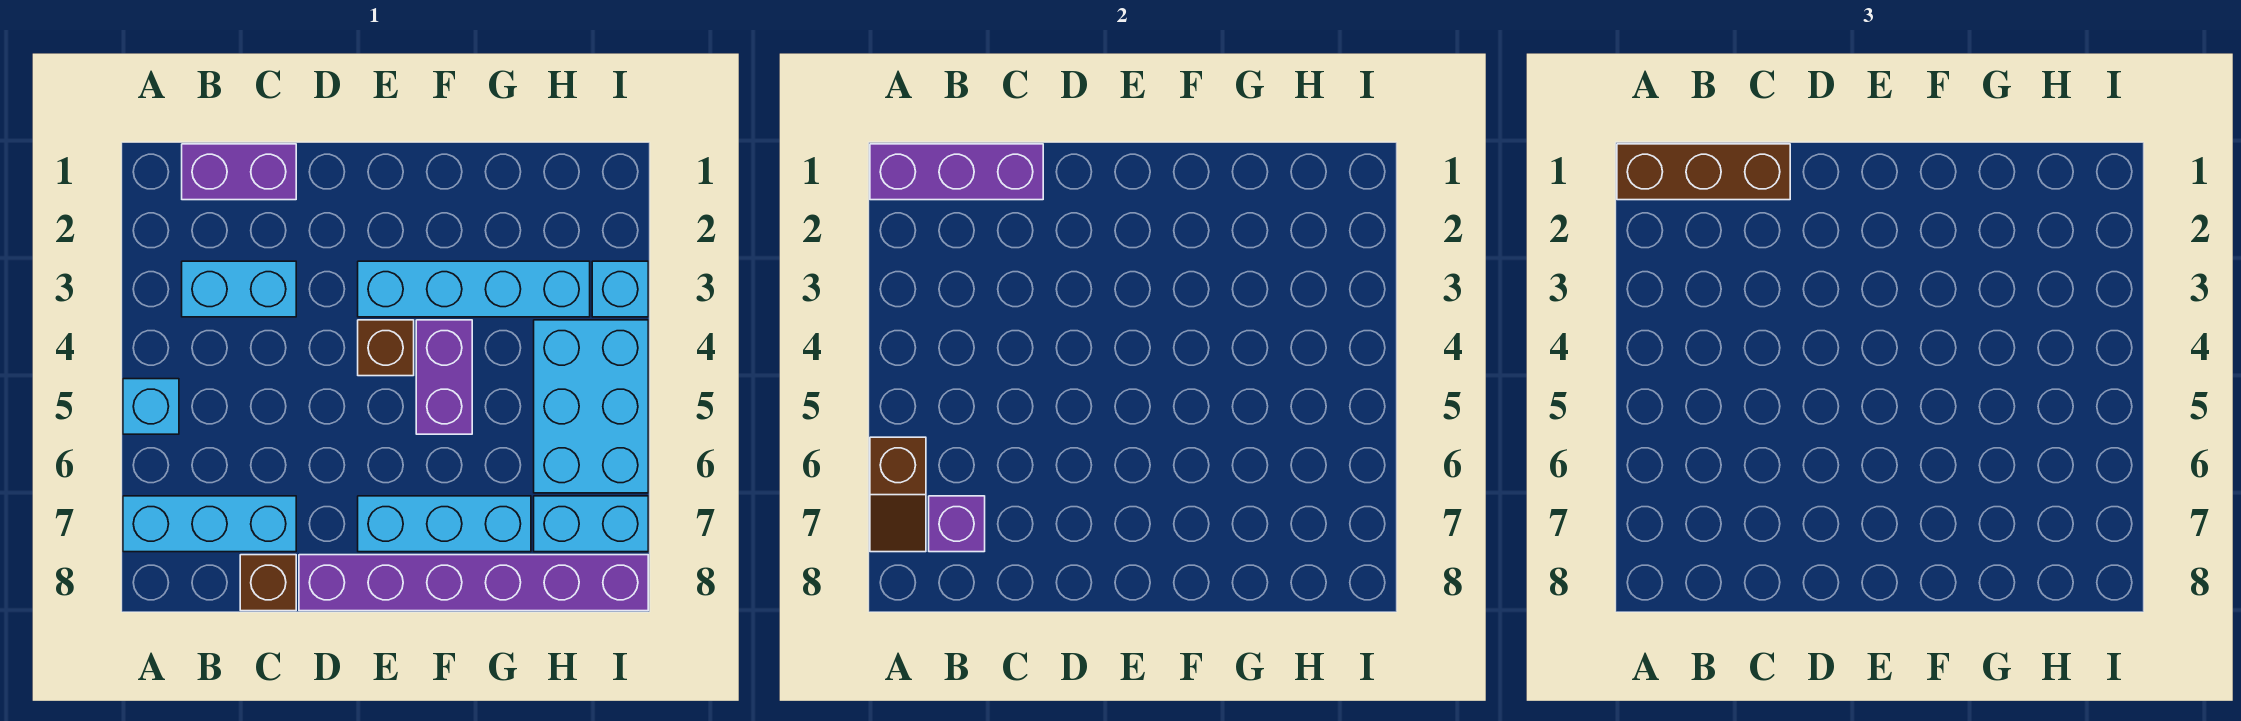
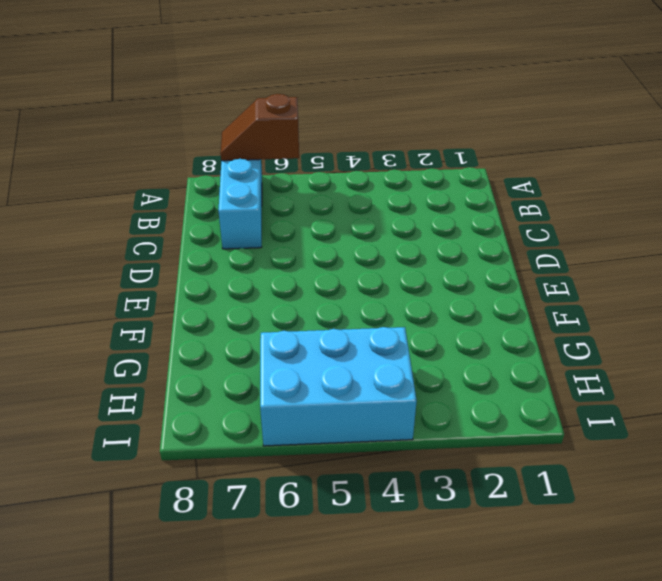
none -> cyan brick A5 level 1
none -> purple brick B1:C1 level 1
none -> cyan brick B3:C3 level 1

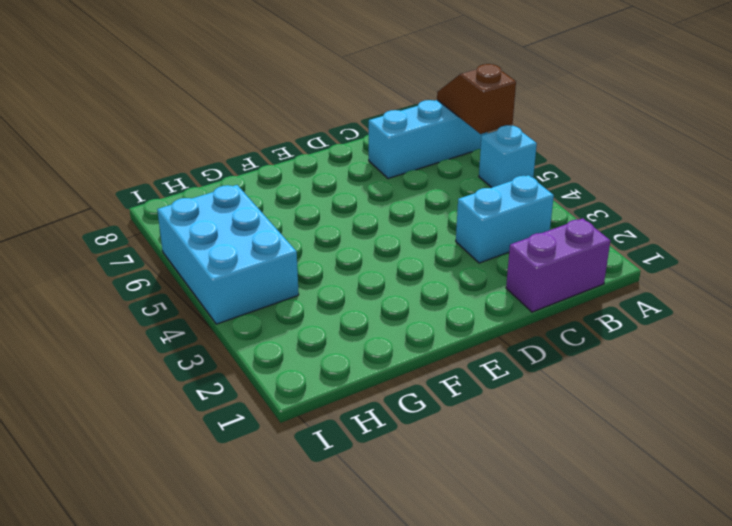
none -> brown brick C8 level 1
none -> purple brick D8:I8 level 1
none -> cyan brick E3:H3 level 1

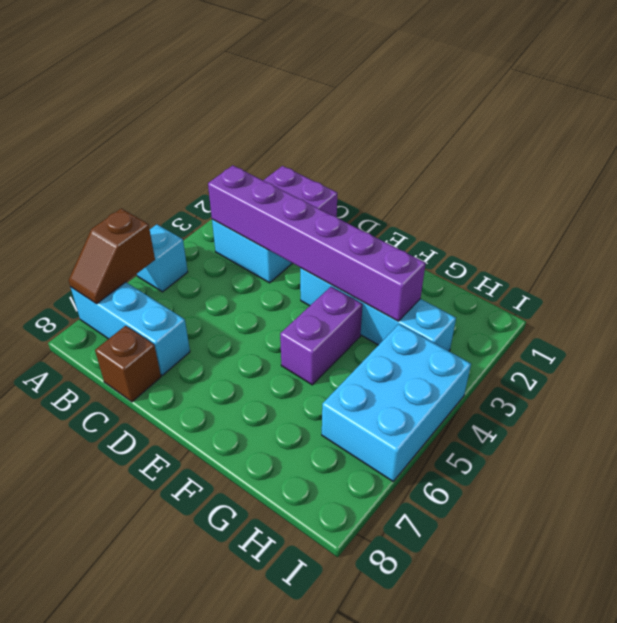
purple brick B3:G3 level 2 -> purple brick D8:I8 level 1
none -> brown brick E4 level 1
none -> cyan brick E7:G7 level 1
none -> cyan brick H7:I7 level 1

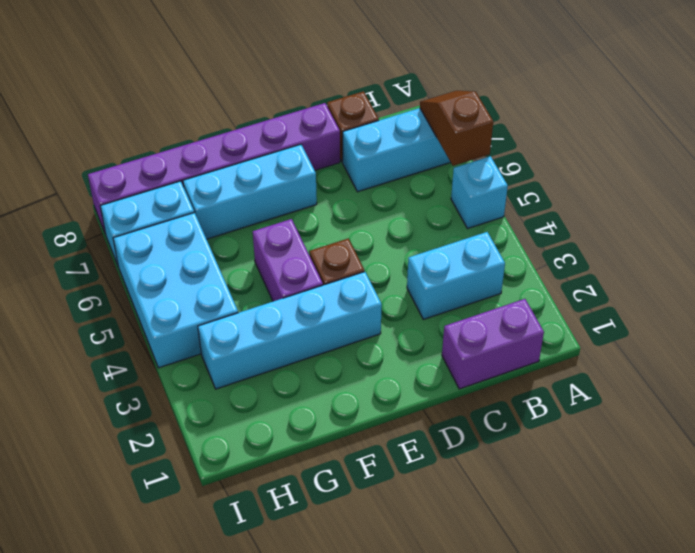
none -> cyan brick I3 level 1
none -> purple brick A1:C1 level 2
none -> purple brick B7 level 2

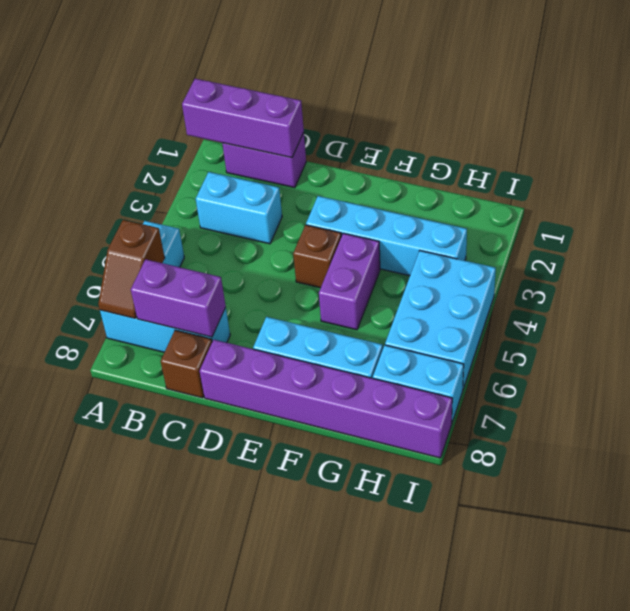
purple brick B7:C7 level 2 -> purple brick B7 level 2
none -> cyan brick I3 level 1
none -> brown brick A1:C1 level 3

